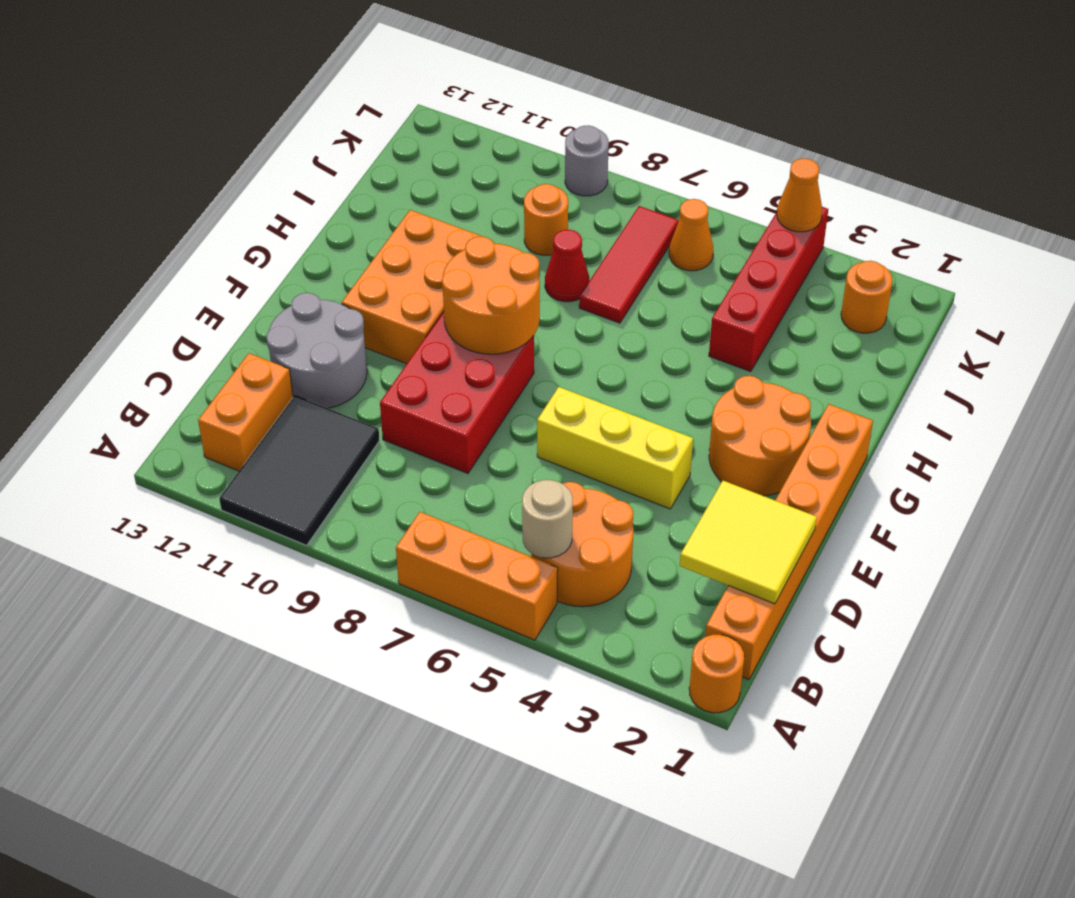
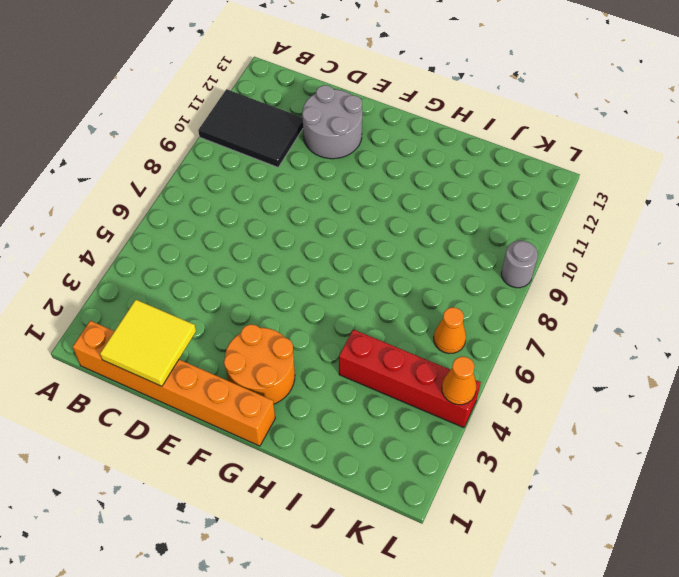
none -> orange round brick A1 level 1
none -> orange brick A5:A7 level 1
none -> orange round brick B4:C5 level 1

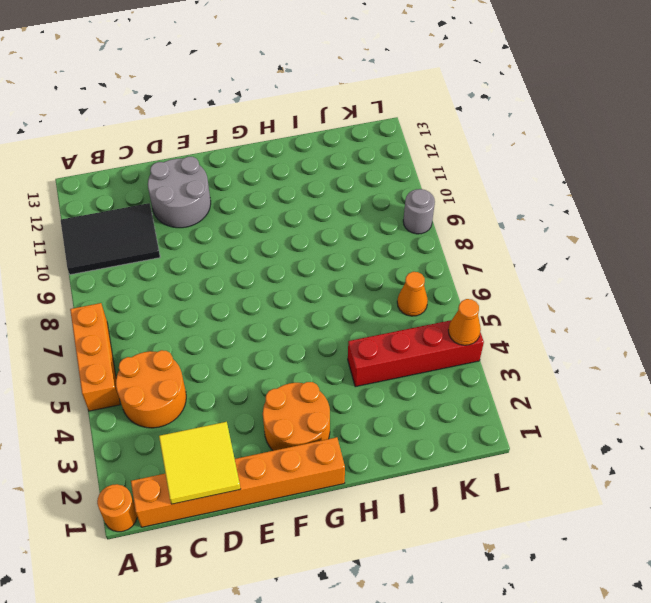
none -> orange brick B12:C12 level 1
none -> red brick D8:F9 level 1
none -> yellow brick E4:E6 level 1

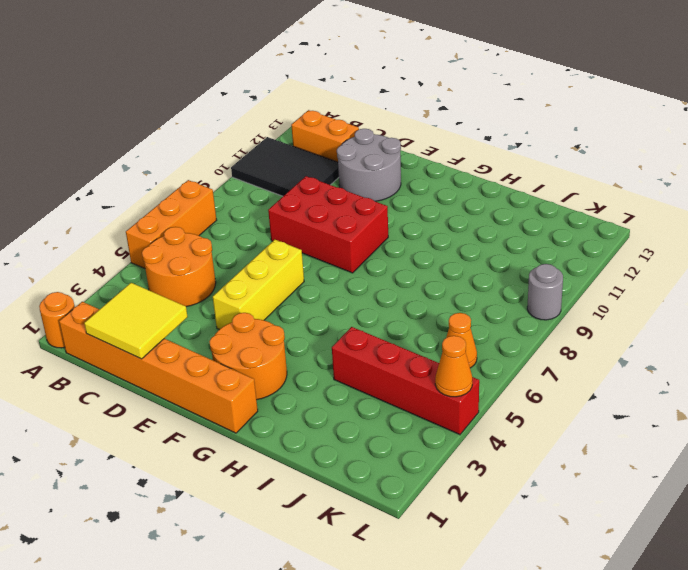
none -> orange brick F10:H11 level 1
none -> red tile I7:K7 level 1
none -> red cone I8 level 1

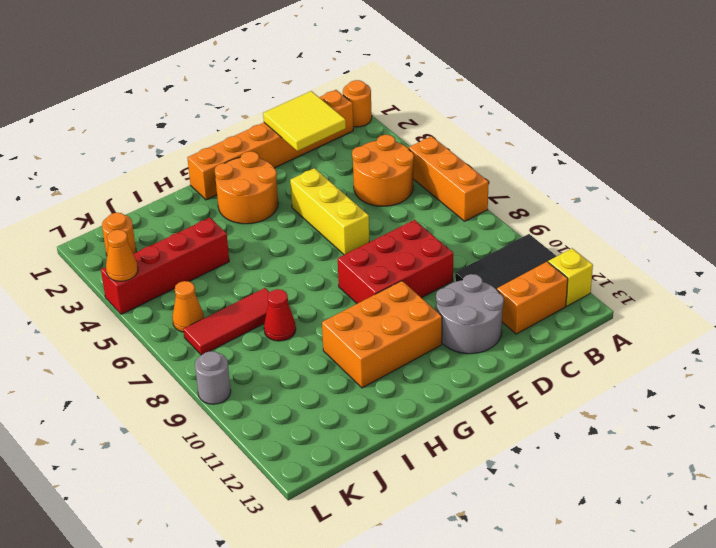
yellow brick A12 level 1 -> none
none -> orange round brick J9 level 1
none -> tan round brick B5 level 2
none -> orange round brick F8:G9 level 2

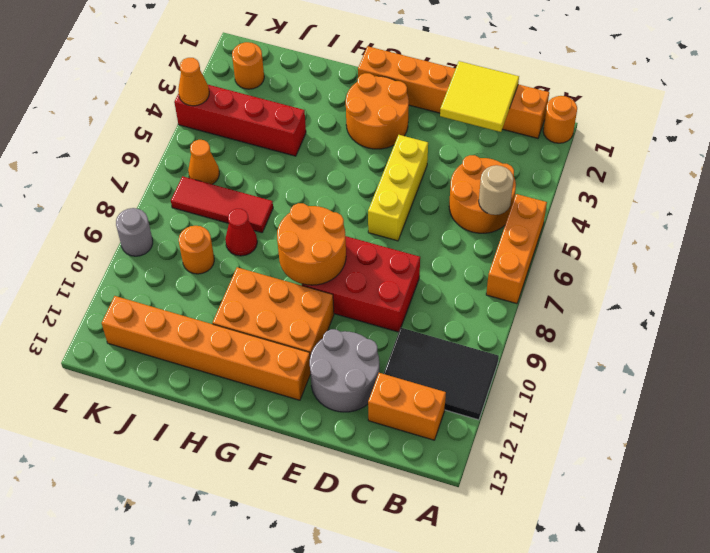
orange brick F12:K12 level 1 -> none

